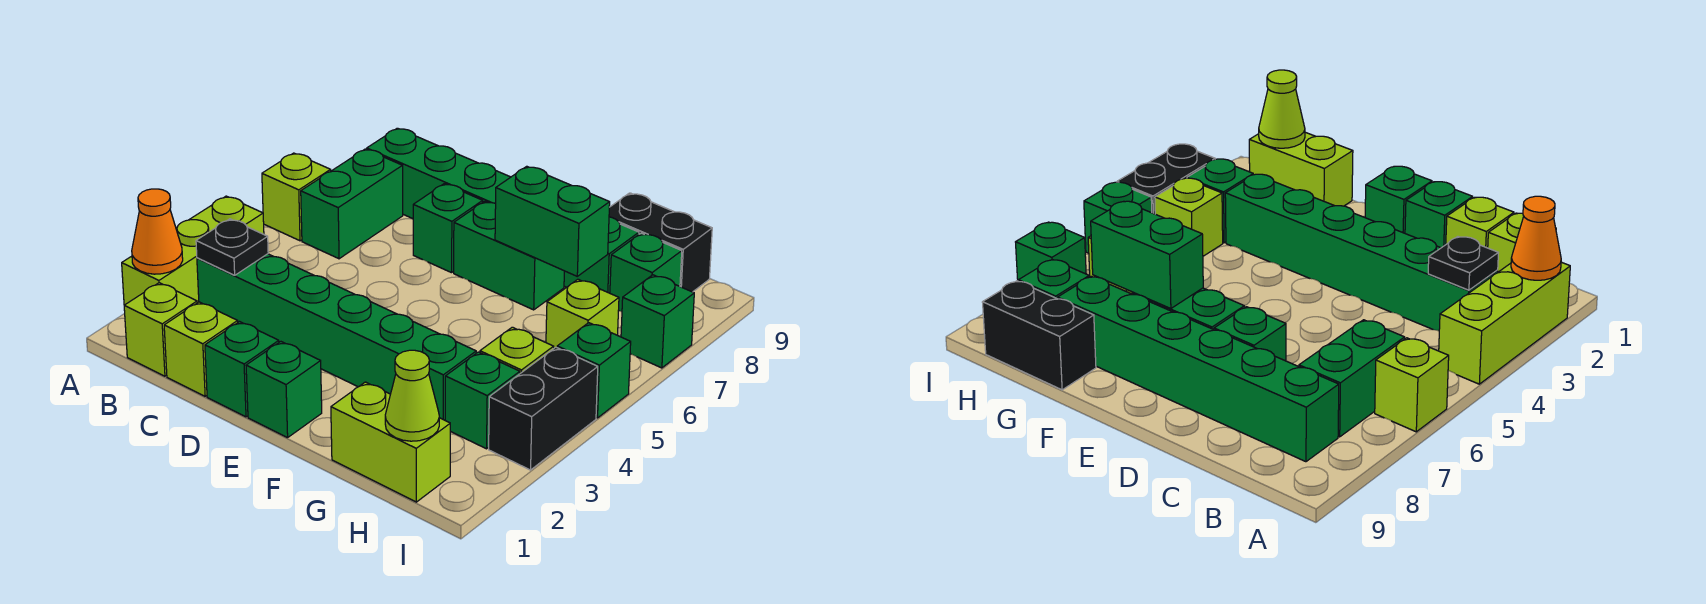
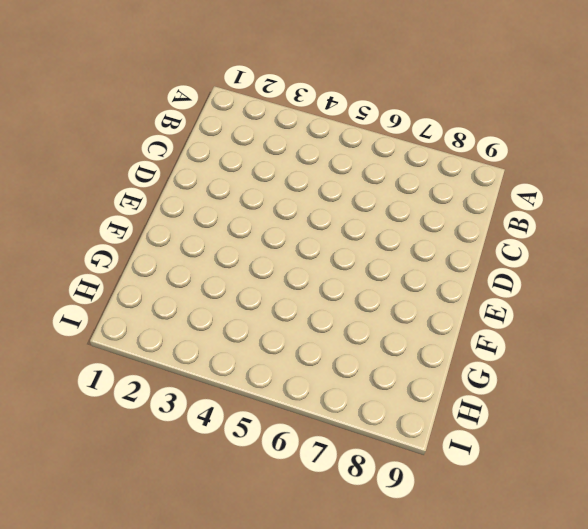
none -> lime brick A2:A4 level 1
none -> lime brick A6 level 1
none -> lime brick B1 level 1

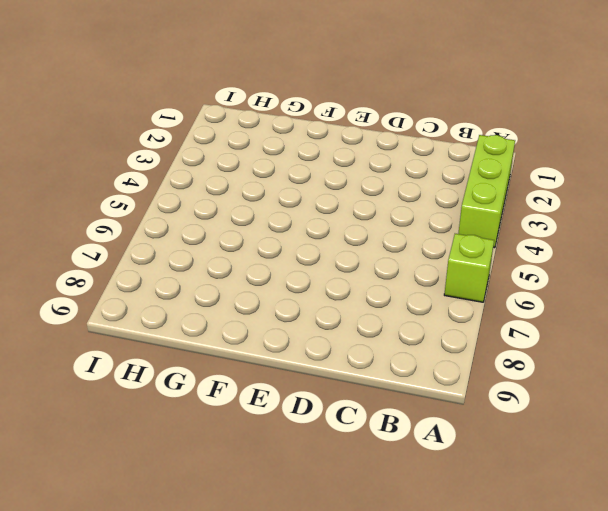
none -> lime brick B1 level 1
none -> green brick B3:G3 level 1
none -> green brick B6:B7 level 1

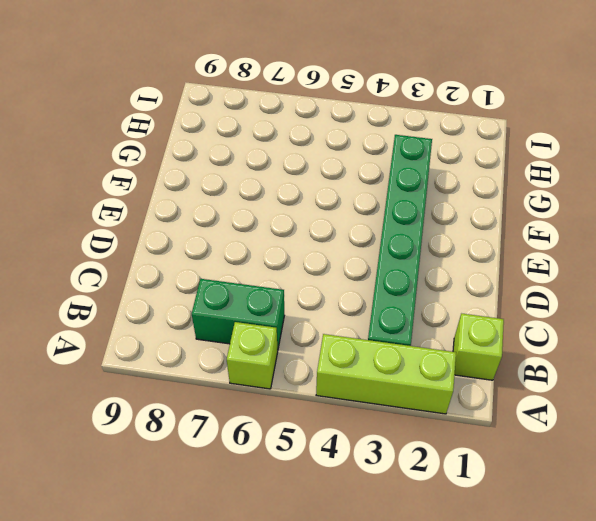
none -> green brick B8:G8 level 1
none -> lime brick C1 level 1
none -> green brick D1 level 1

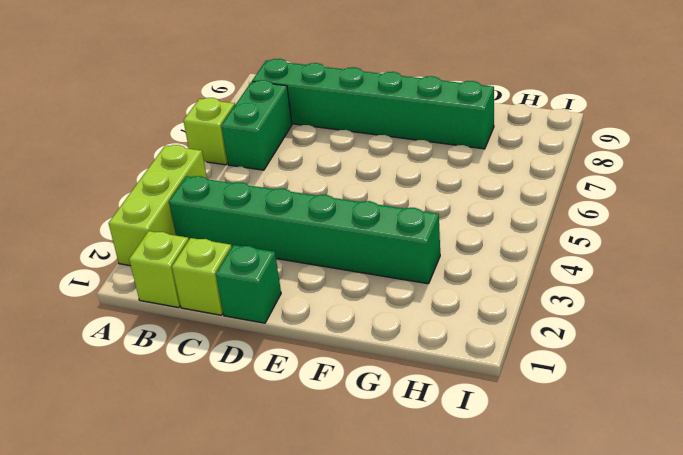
none -> green brick D7 level 1
none -> green brick E1 level 1
none -> green brick E7:F7 level 1

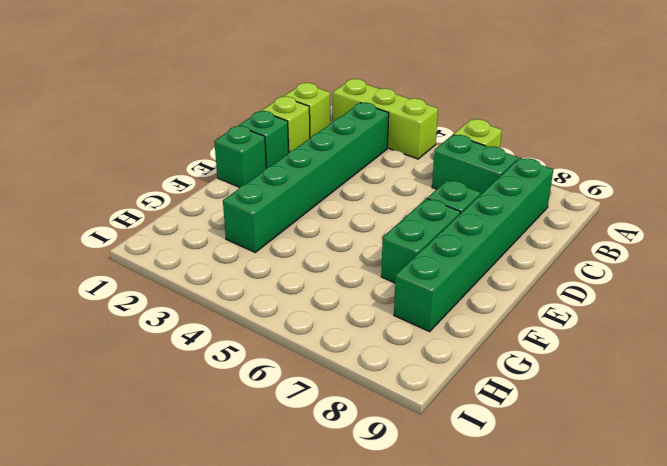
none -> lime brick G1:H1 level 1
none -> black brick G9:H9 level 1
none -> green brick H3 level 1

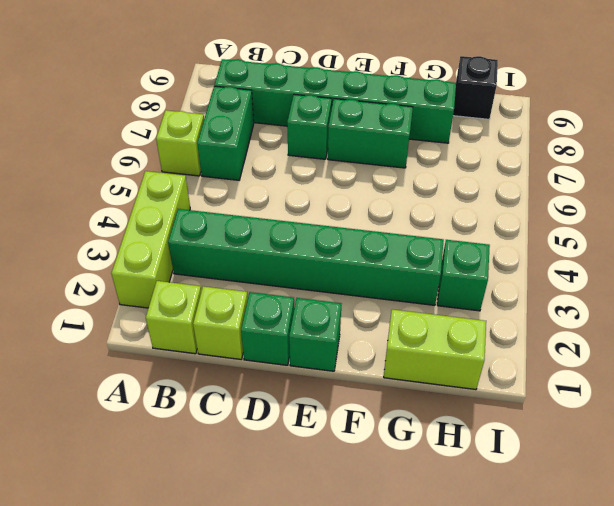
black brick H9 level 1 -> black brick G9:H9 level 1
none -> lime brick H4 level 1
none -> lime brick H6 level 1
none -> green brick H8 level 1

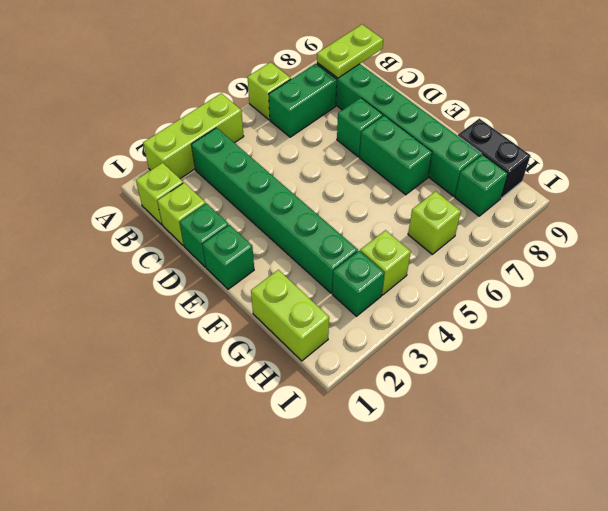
lime plate B8:B9 level 2 -> none
none -> black brick I3:I4 level 1
none -> green brick I5 level 1
none -> green brick I7 level 1

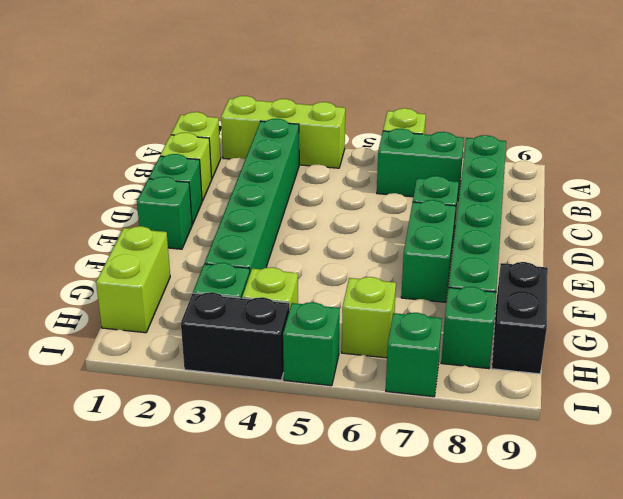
none -> orange cone A2 level 2
none -> black plate B3 level 2
none -> green brick F7:G7 level 2

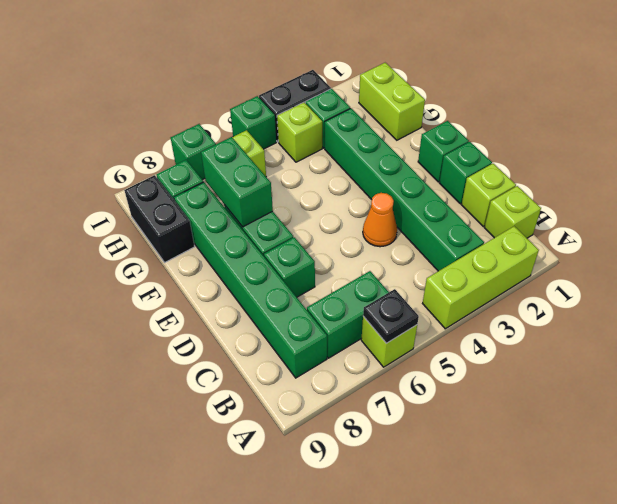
black plate A6 level 2 -> black plate B3 level 2
orange cone D4 level 1 -> orange cone A2 level 2
none -> lime cone H1 level 2

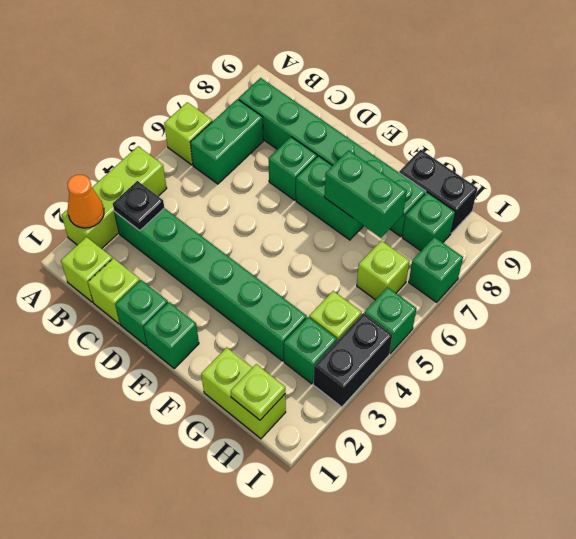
lime plate H1 level 2 -> lime cone H1 level 2

